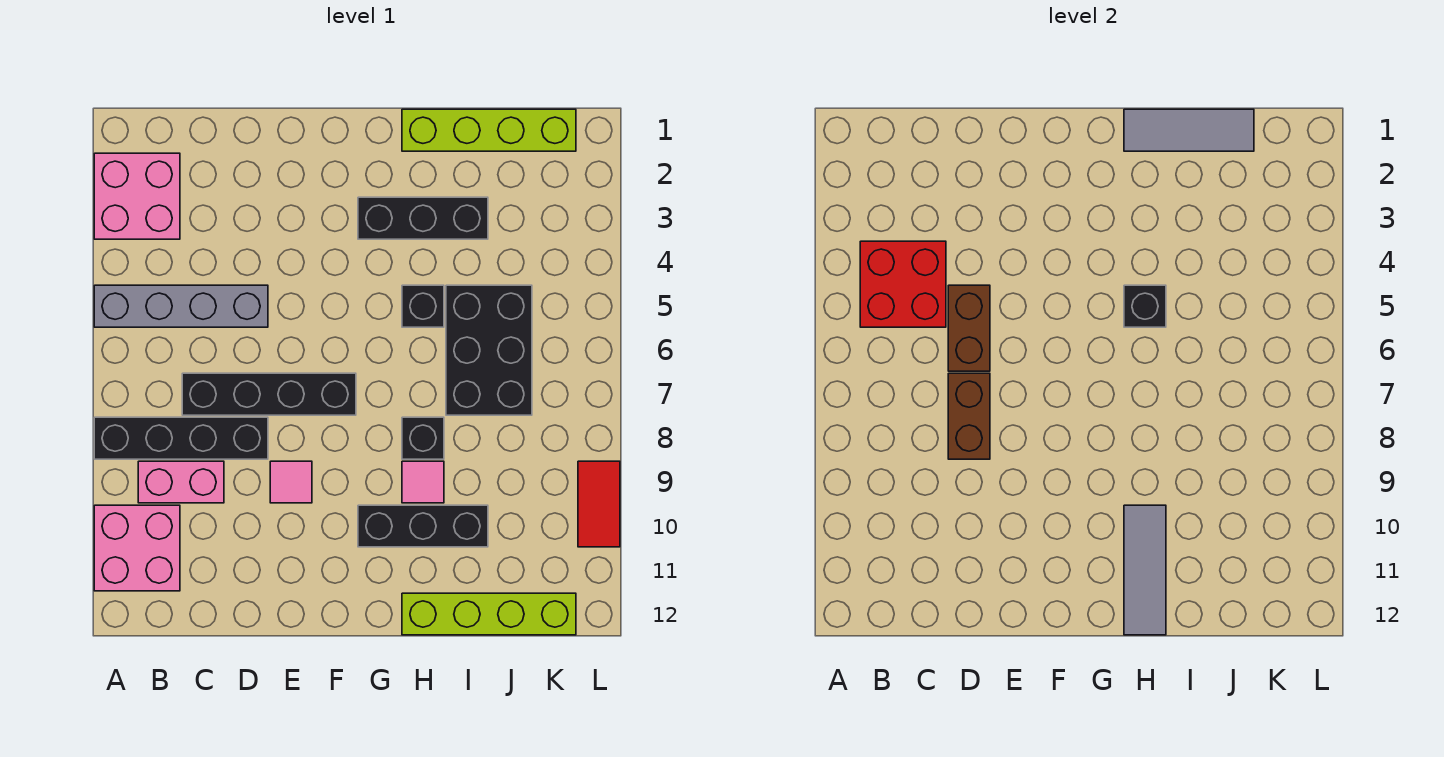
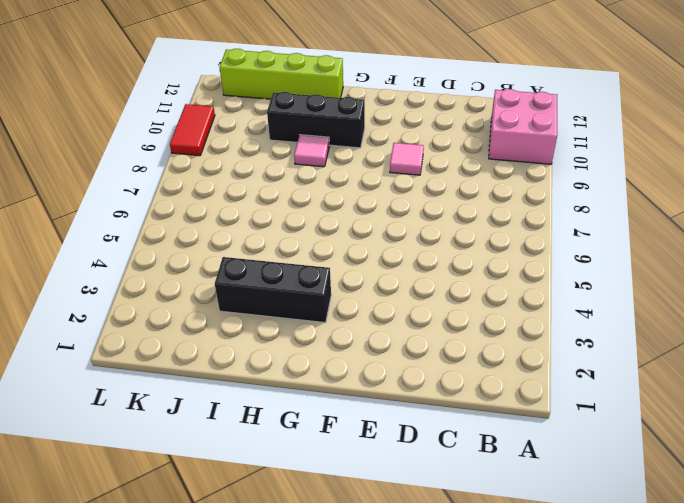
none -> pink brick A2:B3 level 1
none -> grey brick A5:D5 level 1
none -> black brick A8:D8 level 1

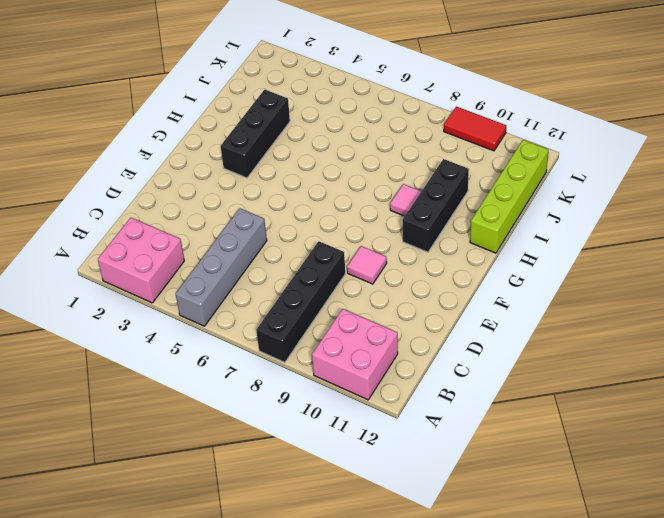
none -> pink brick B9:C9 level 1
none -> black brick C7:F7 level 1
none -> lime brick H1:K1 level 1

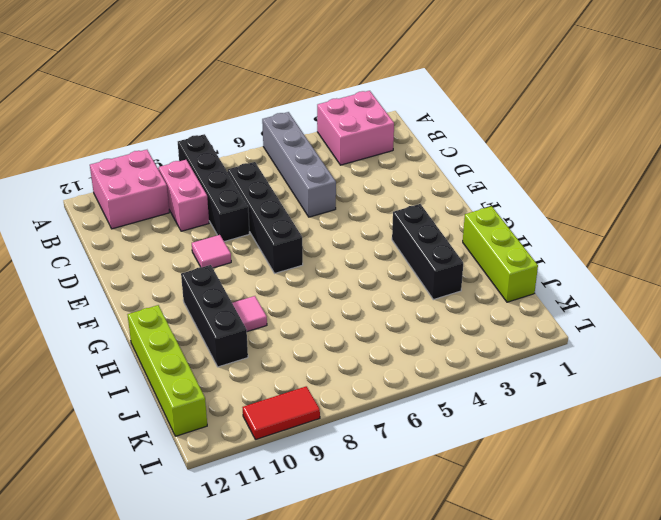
lime brick H1:J1 level 1 -> lime brick H1:K1 level 1
none -> black brick H5 level 1
none -> black brick H8 level 1
none -> black brick I5:J7 level 1

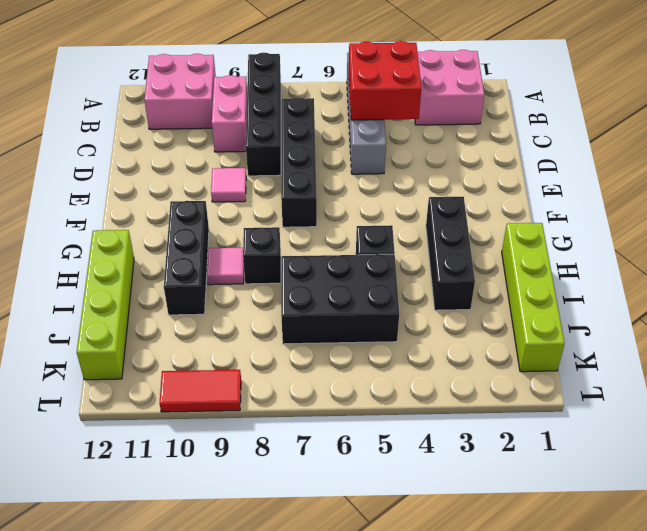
none -> brown brick D5:D6 level 2
none -> brown brick D7:D8 level 2
none -> grey tile H1:J1 level 2

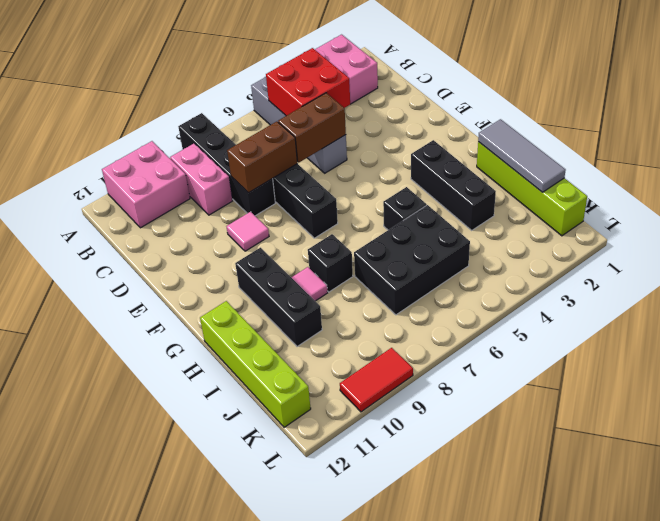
none -> black brick H5 level 2
none -> grey tile H10:H12 level 2

